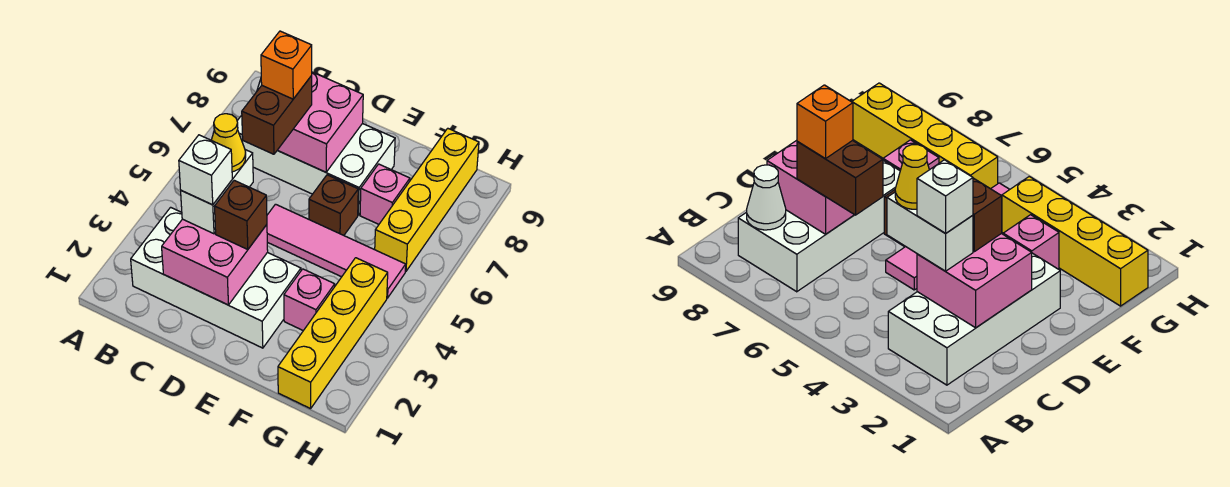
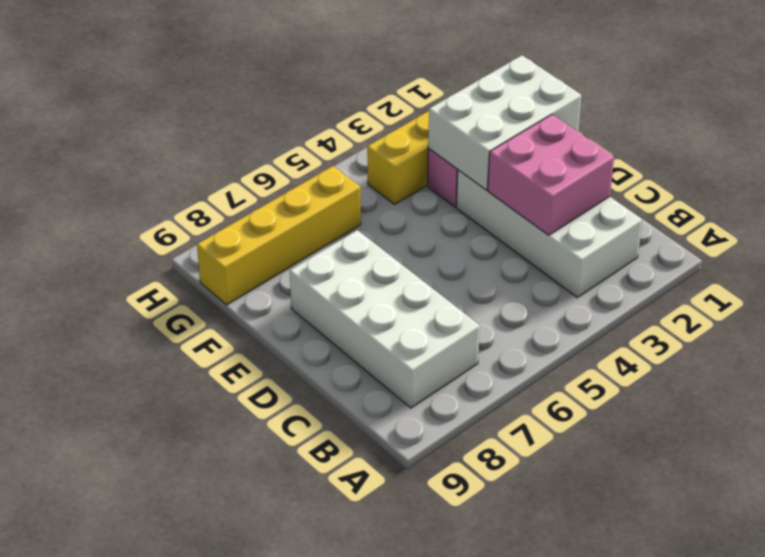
white brick E1:F3 level 2 -> none
none -> pink tile D5:G5 level 1
none -> brown brick E6 level 1
none -> pink brick F7 level 1

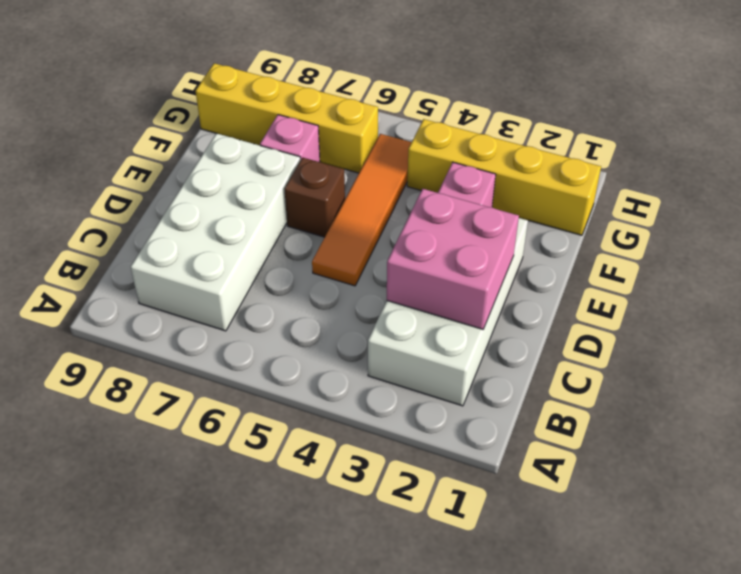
orange tile D5:G5 level 1 -> pink tile D5:G5 level 1
none -> white cone B8 level 2
none -> pink brick C7:D8 level 2
none -> white brick C3:C4 level 3

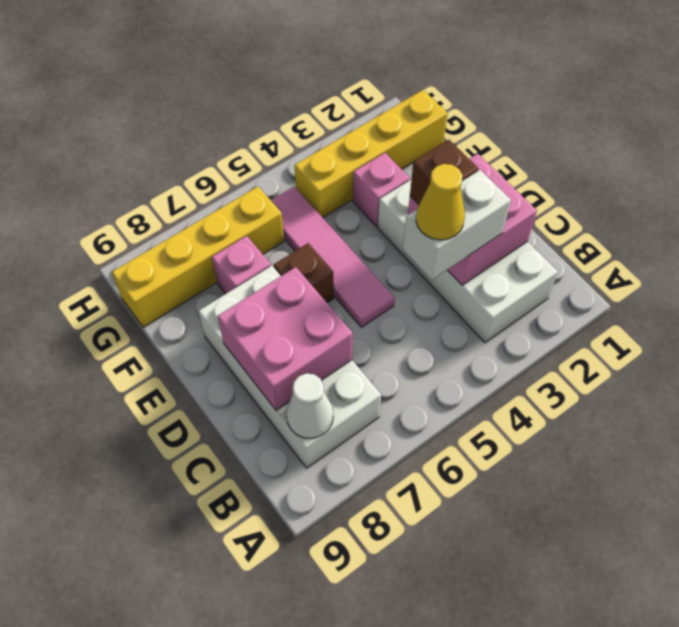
none -> brown brick C6:C7 level 3
none -> white brick C3 level 4
none -> orange brick C7 level 4

